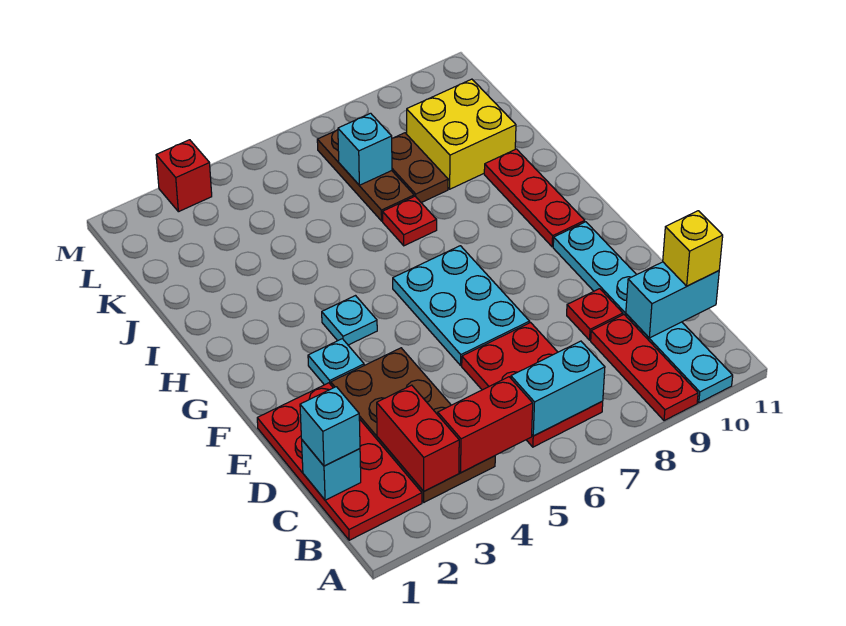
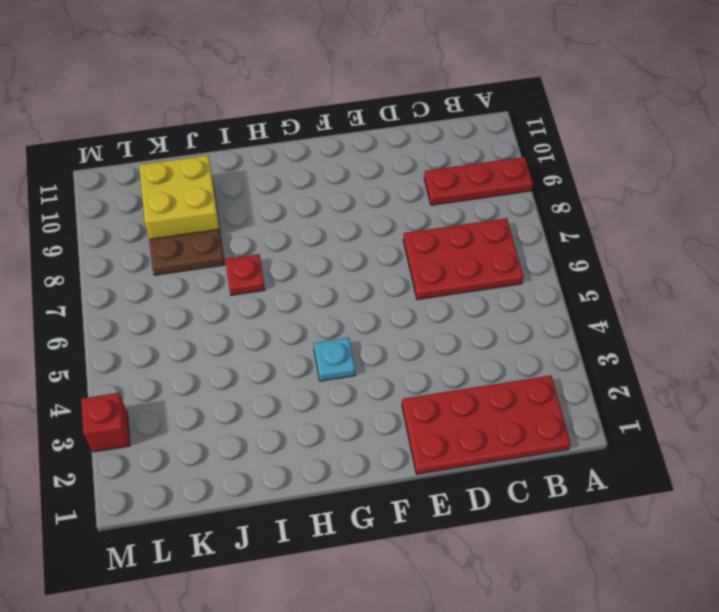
none -> cyan plate A10:F10 level 1
none -> brown plate B3:E4 level 1
none -> red plate D9 level 1

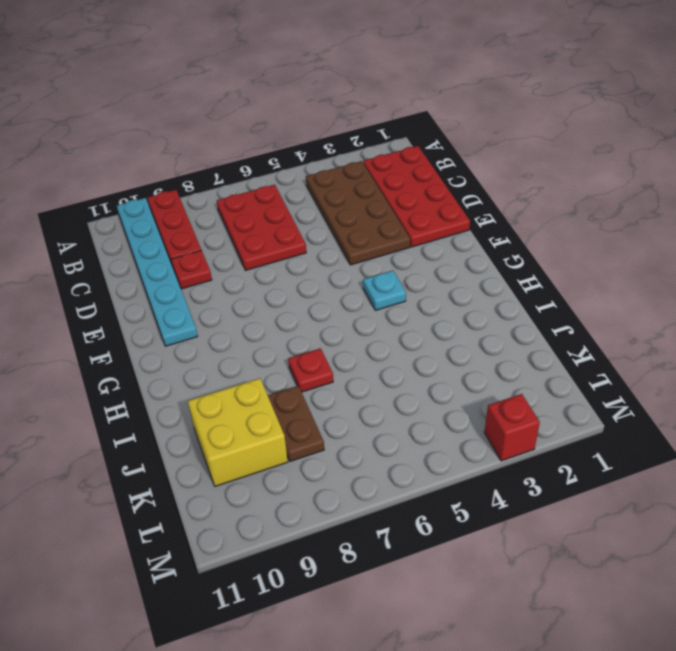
none -> cyan plate E6:G7 level 1
none -> cyan plate F3 level 1
none -> red plate G10:I10 level 1

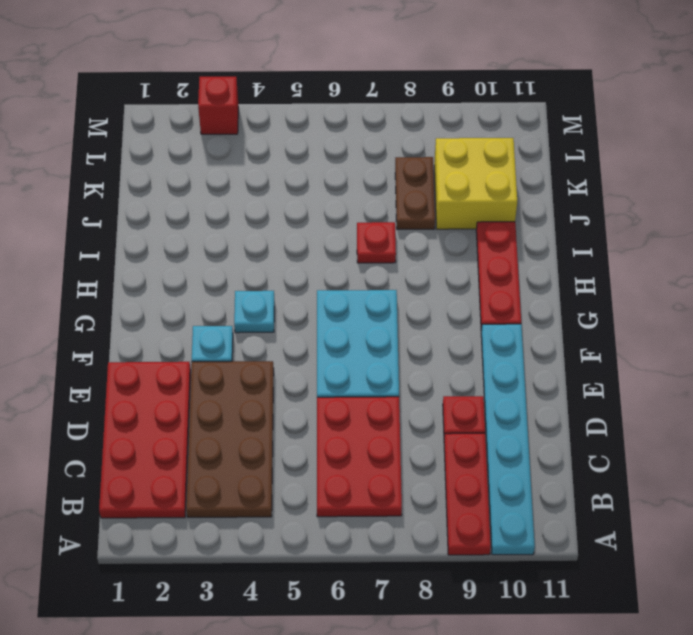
none -> brown plate J7:L7 level 1
none -> red brick B3:C3 level 2
none -> red brick B4:B5 level 2

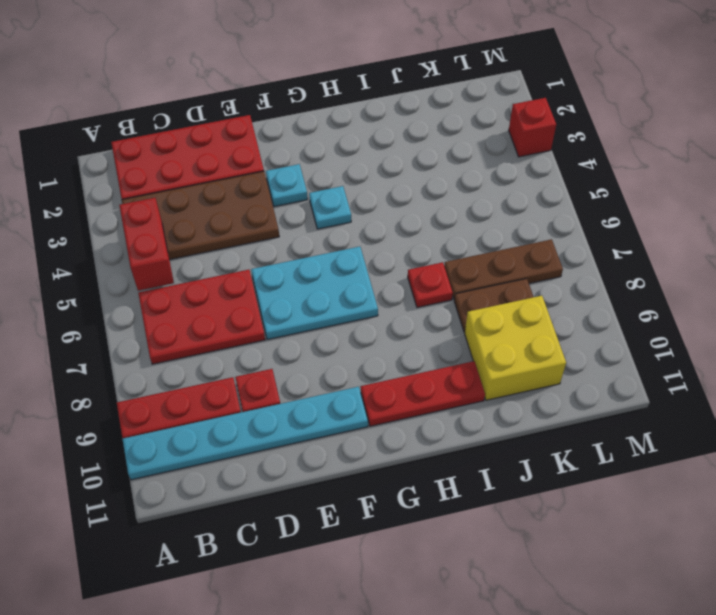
none -> red brick B3:C3 level 2
none -> cyan brick B6:B7 level 2
none -> cyan brick C1 level 2

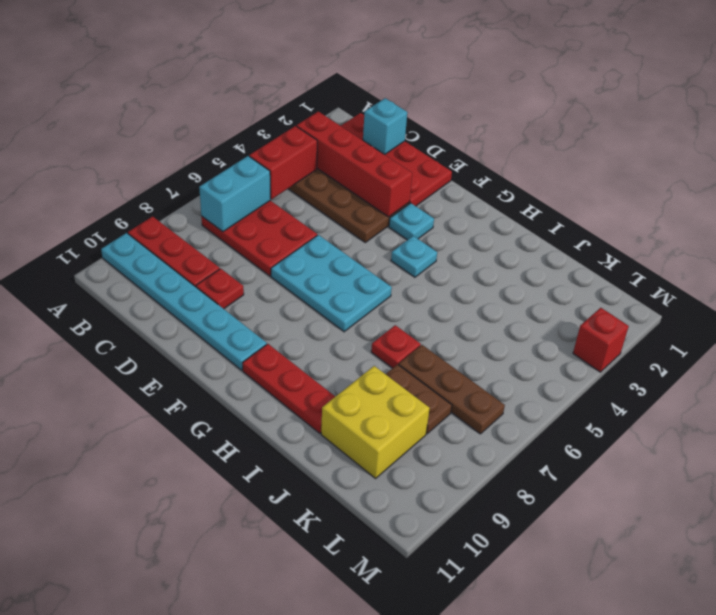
red brick B3:E3 level 2 -> red brick B3:C3 level 2
none -> cyan brick C10:C11 level 2
none -> cyan brick K7 level 2
none -> cyan brick C1 level 3

